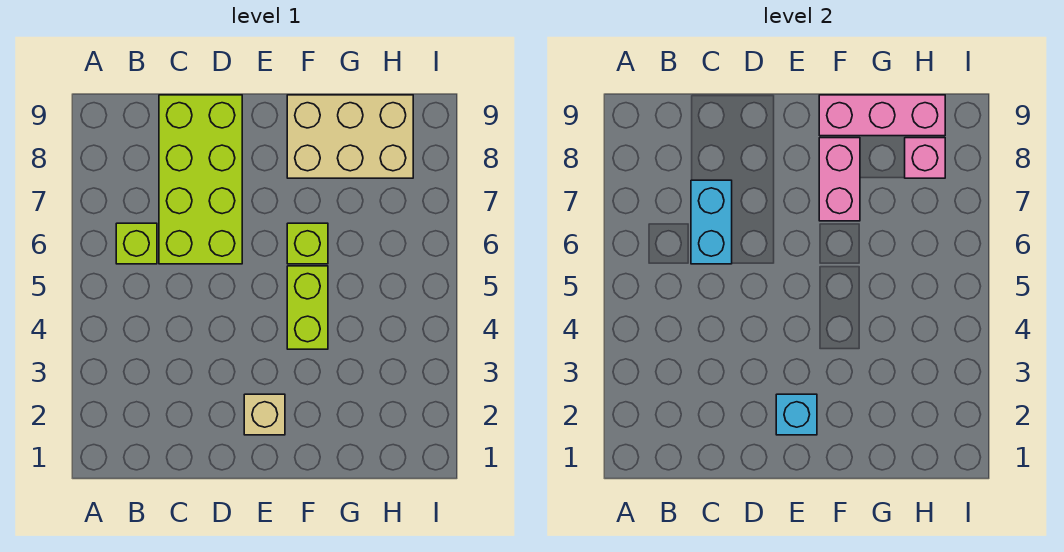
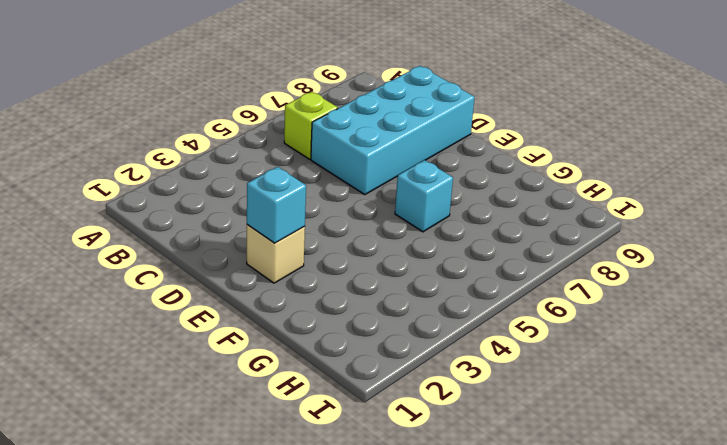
cyan brick C6:D9 level 1 -> lime brick C6:D9 level 1
cyan brick F6 level 1 -> lime brick F6 level 1
none -> lime brick F4:F5 level 1
none -> tan brick F8:H9 level 1

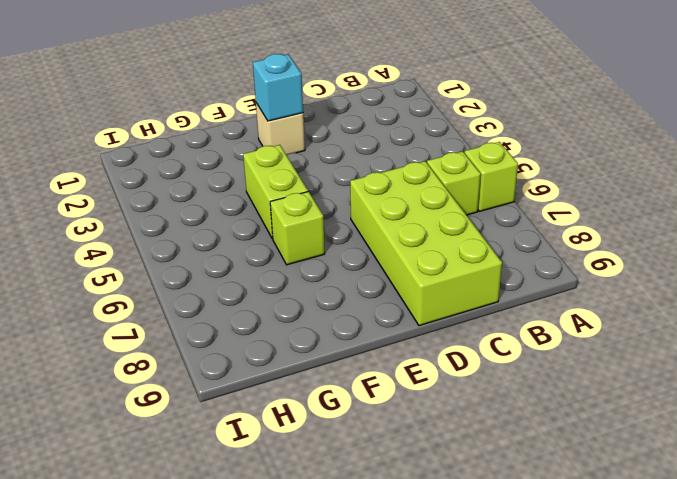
lime brick A6 level 1 -> none
none -> tan brick F8:H9 level 1
none -> cyan brick C6:C7 level 2

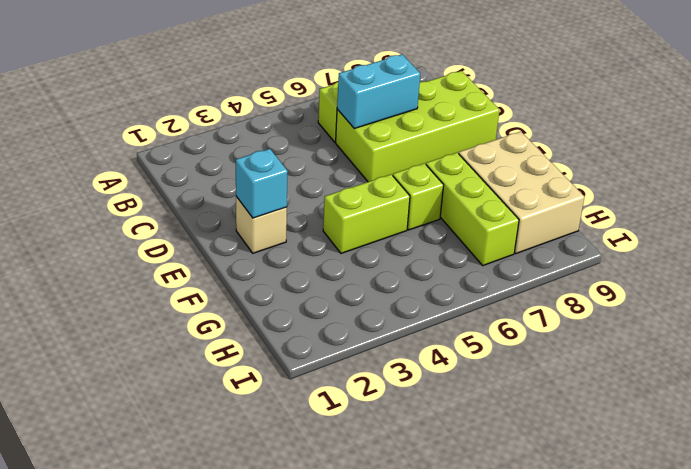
lime brick F7:H7 level 1 -> none
none -> pink brick F7:F8 level 2
none -> pink brick F9:H9 level 2

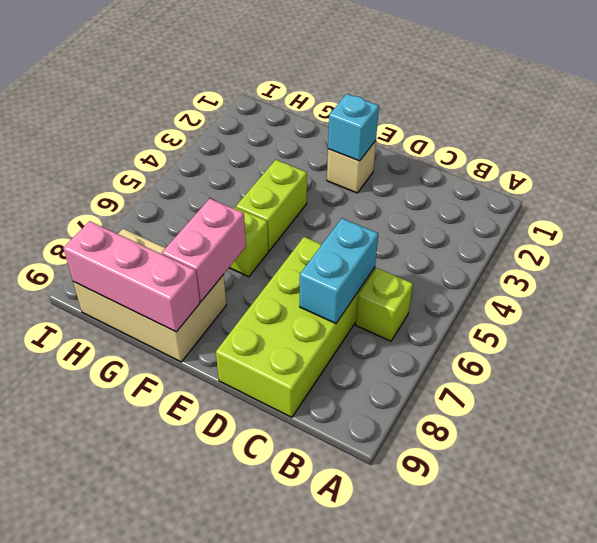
none -> pink brick H8 level 2

